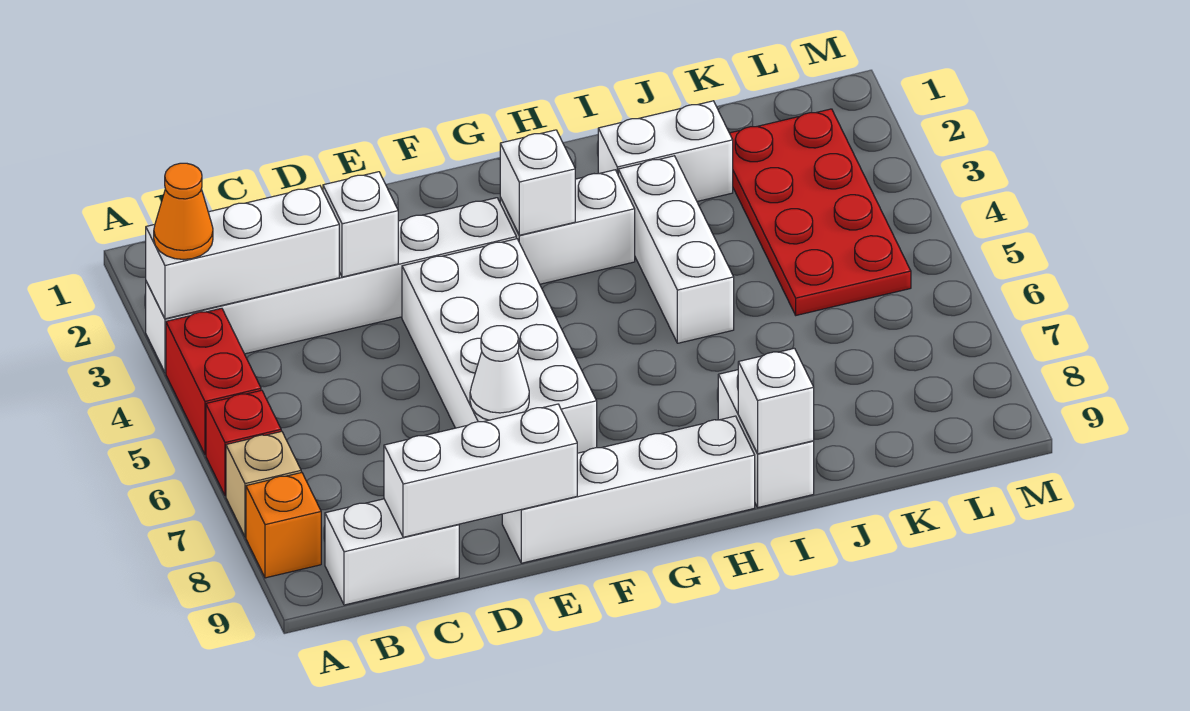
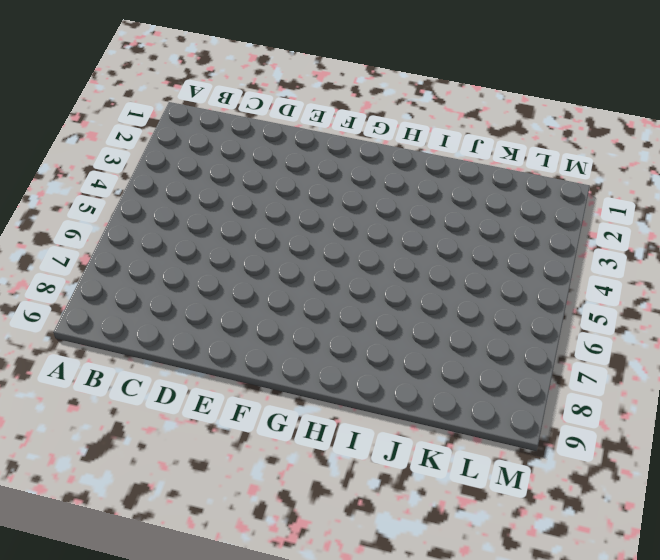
none -> white brick A3:F3 level 1
none -> red brick A4:A5 level 1
none -> red brick A6 level 1

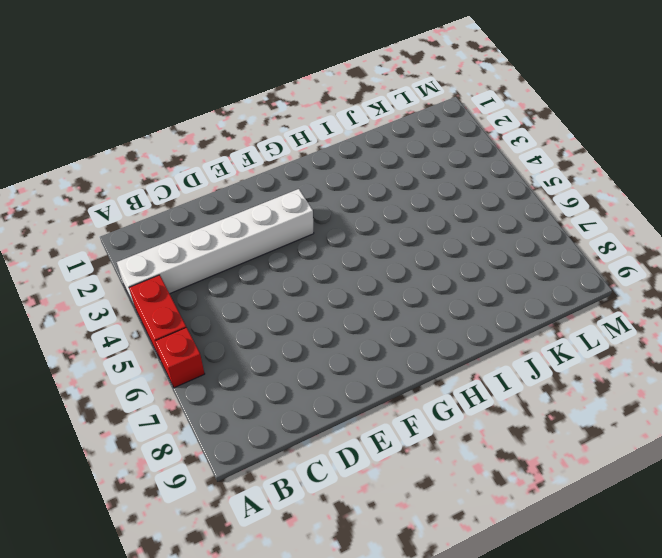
none -> tan brick A7 level 1
none -> orange brick A8 level 1
none -> white brick B9:C9 level 1

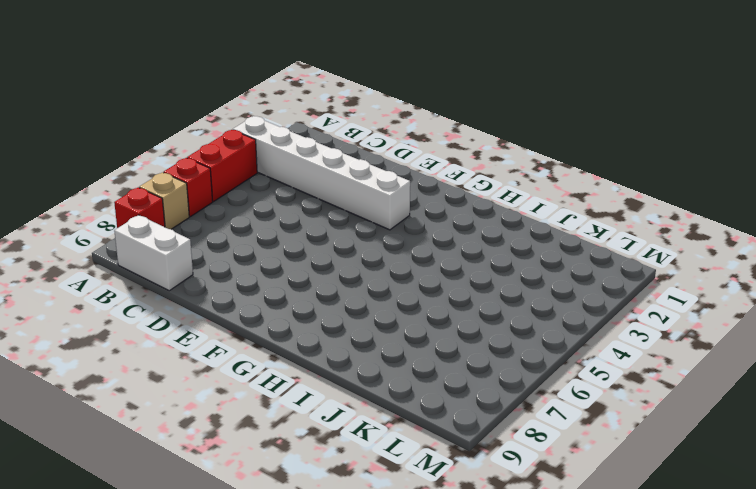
red brick A8 level 1 -> orange brick A8 level 1
none -> white brick E4:F7 level 1
none -> white brick E9:H9 level 1
none -> white brick G3:H3 level 1

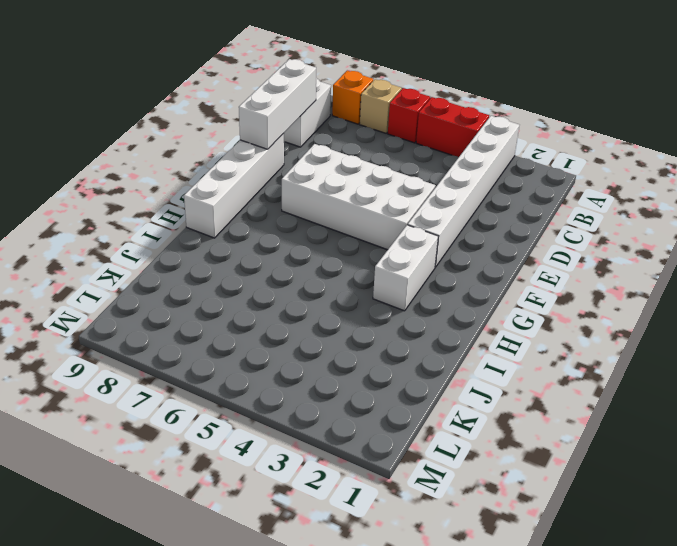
none -> white brick I2:J2 level 1
none -> white brick I3:I5 level 1
none -> white brick I8:I9 level 1

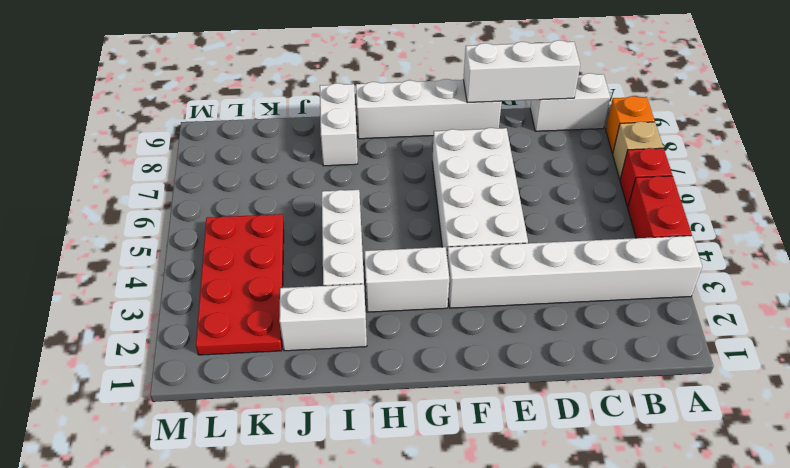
none -> white brick A3:C3 level 2
none -> white brick D3 level 2
none -> white cone E7 level 2

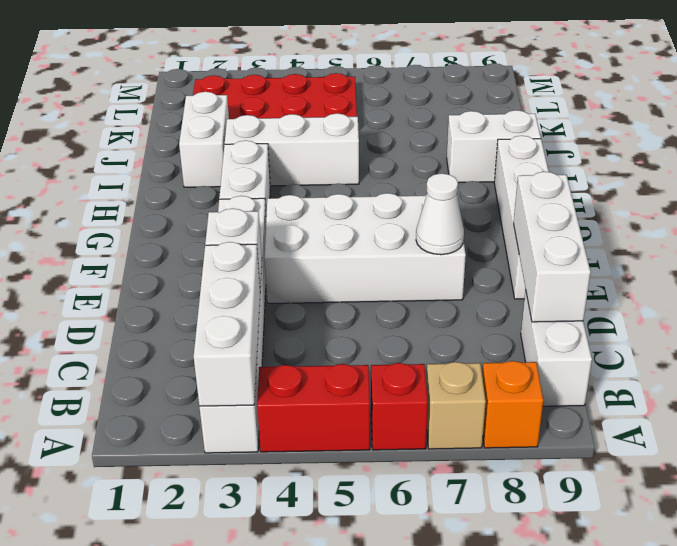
none -> white brick G3 level 2
none -> white brick I9 level 2
none -> orange cone A3 level 3

